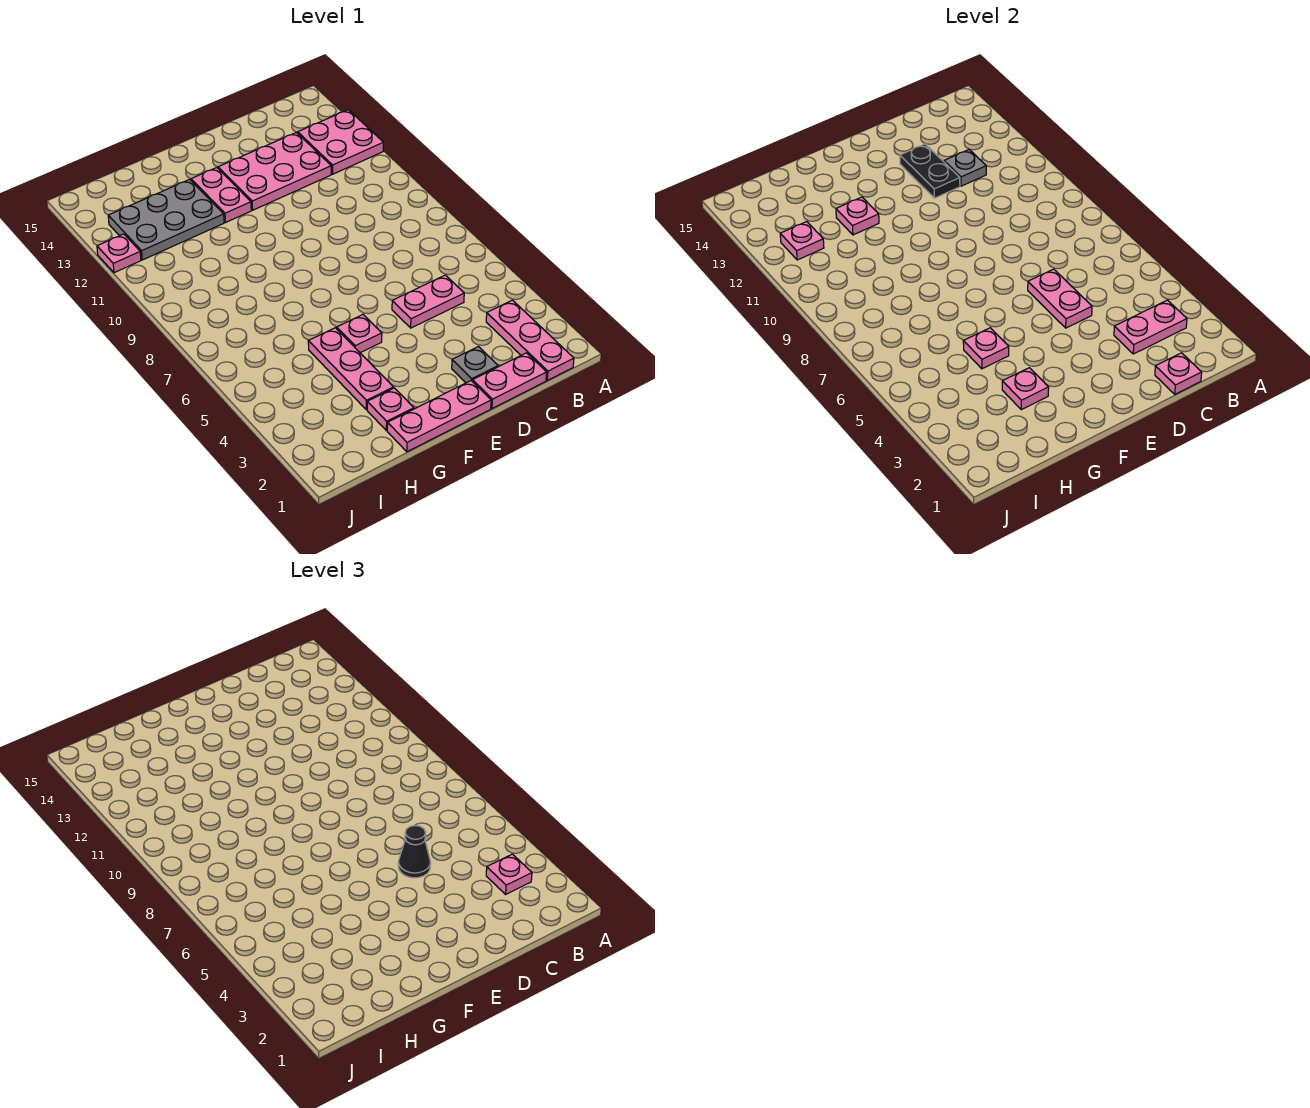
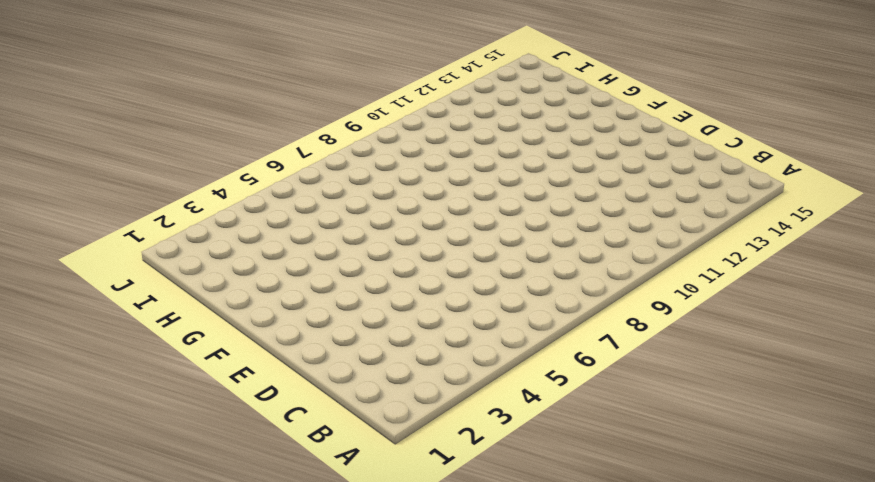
none -> pink plate A12:B13 level 1
none -> pink plate B1:B3 level 1
none -> pink plate C1:D1 level 1

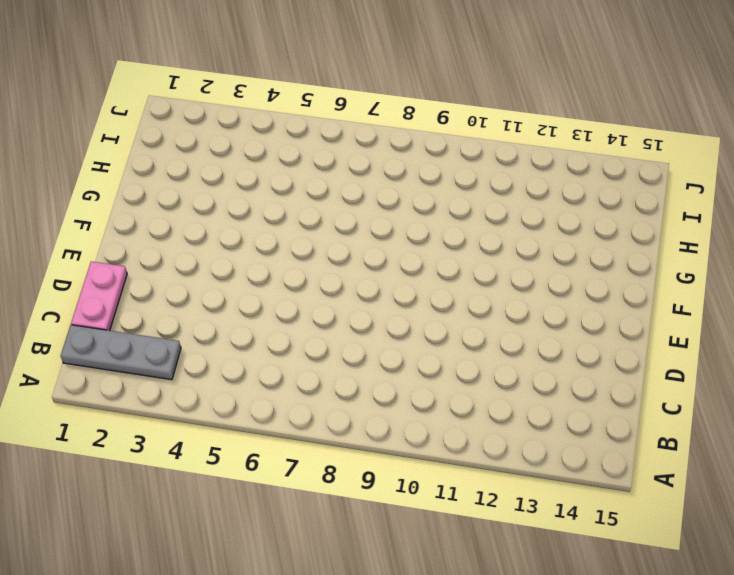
grey plate B1:B3 level 1 -> pink plate B1:B3 level 1
none -> pink plate A12:B13 level 1
none -> pink plate C5:D5 level 1
none -> pink plate C12:E13 level 1

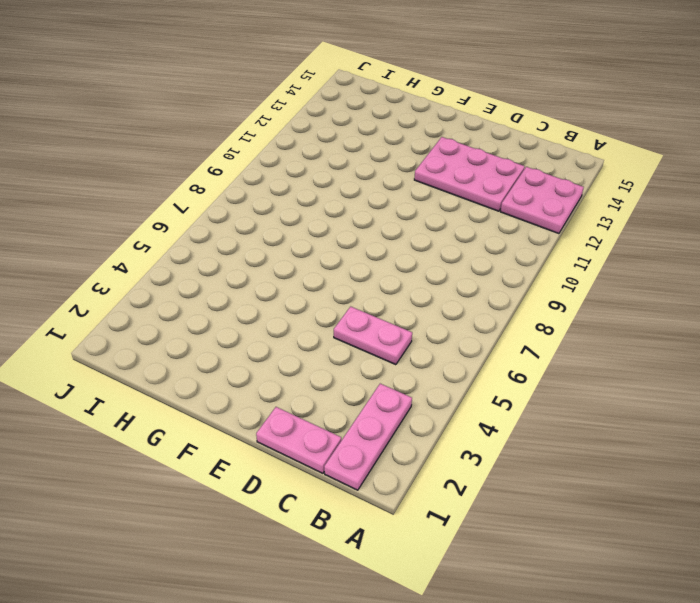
none -> grey plate D2 level 1
none -> pink plate E1:G1 level 1
none -> pink plate F5 level 1

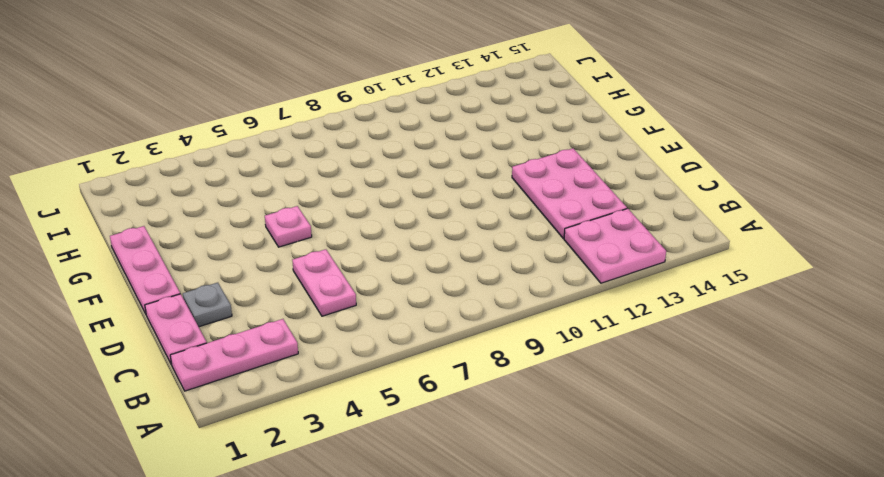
none -> pink plate F12:F13 level 1
none -> pink plate G2 level 1
none -> pink plate G3:G5 level 1

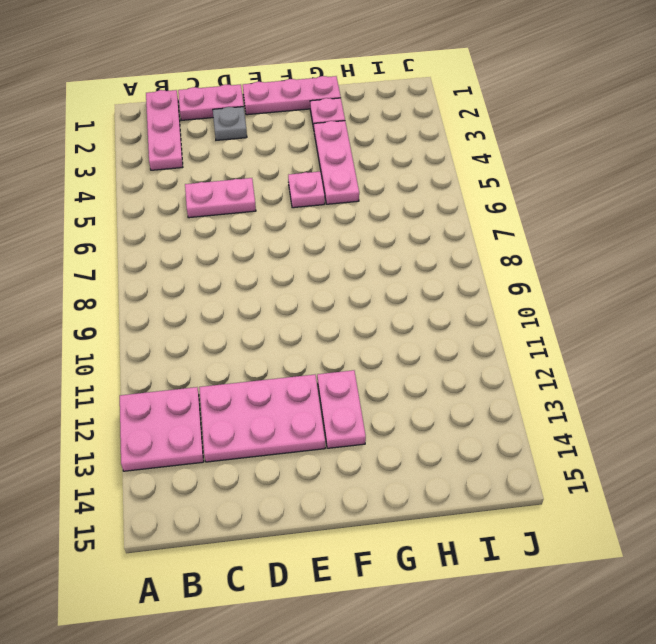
none -> grey plate G12:I13 level 1
none -> pink plate J12 level 1
none -> pink plate B3:C3 level 2

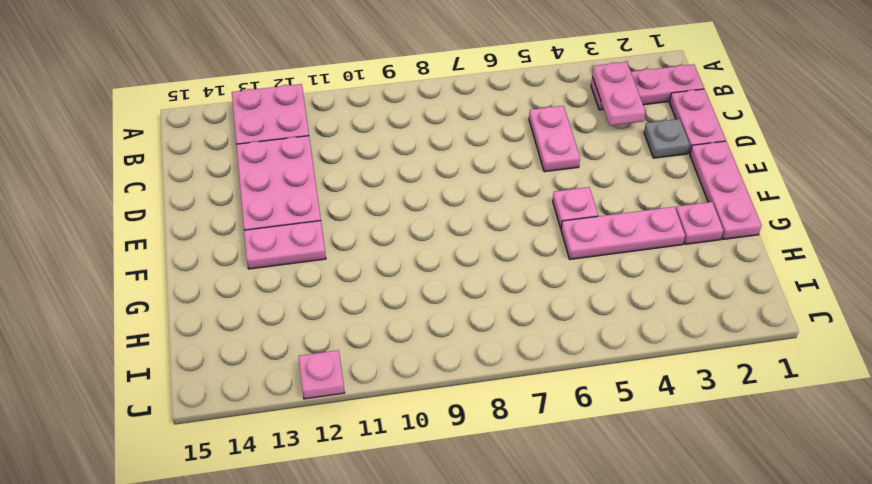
none -> grey plate G12:I13 level 1
none -> pink plate C1 level 2
none -> grey plate C12 level 2

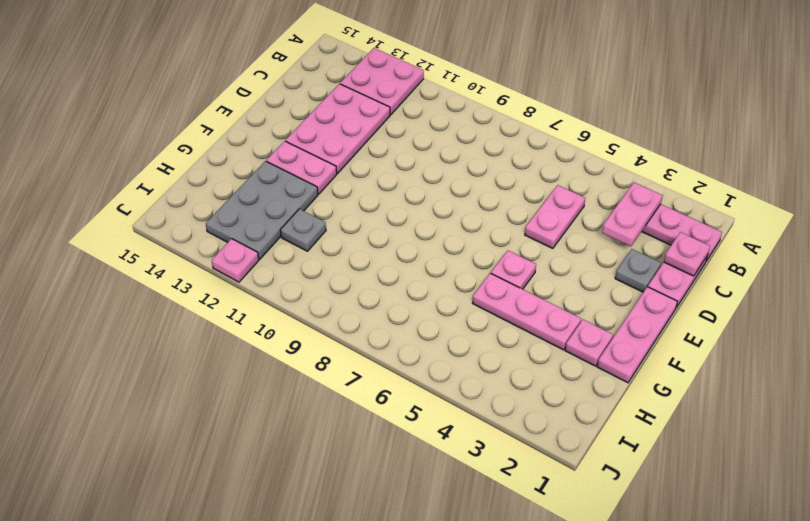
grey plate H11 level 1 -> grey plate C12 level 2
none -> pink plate D5:D6 level 2
none -> black plate D12:D13 level 2
none -> pink plate G3 level 2

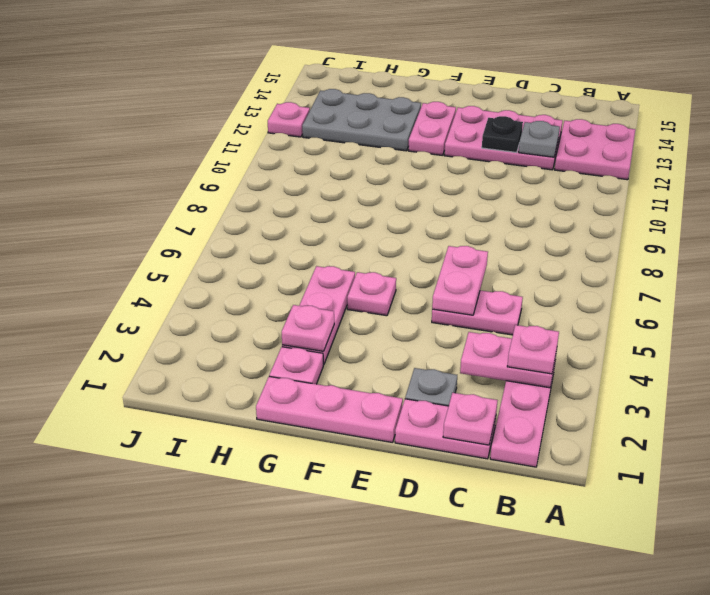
black plate D12 level 2 -> black plate D12:D13 level 2
none -> pink plate G5 level 2
none -> pink plate G12 level 2
none -> pink plate I12 level 2

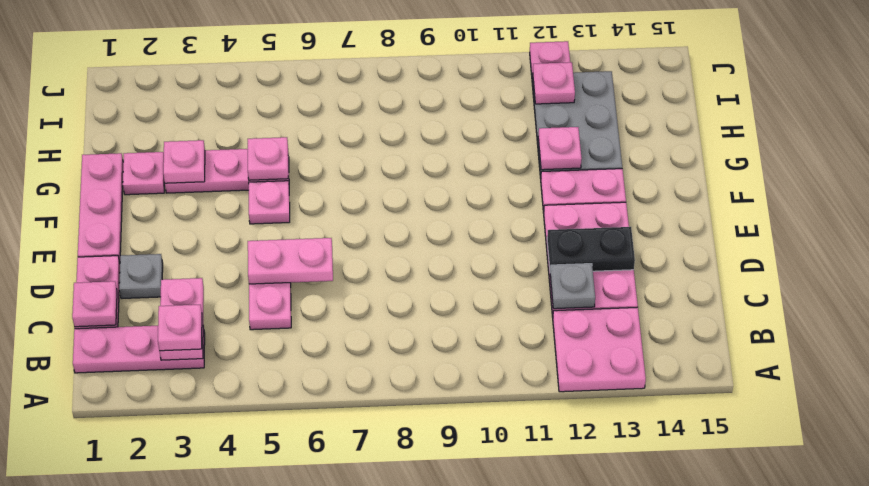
none -> black cone D5 level 3

